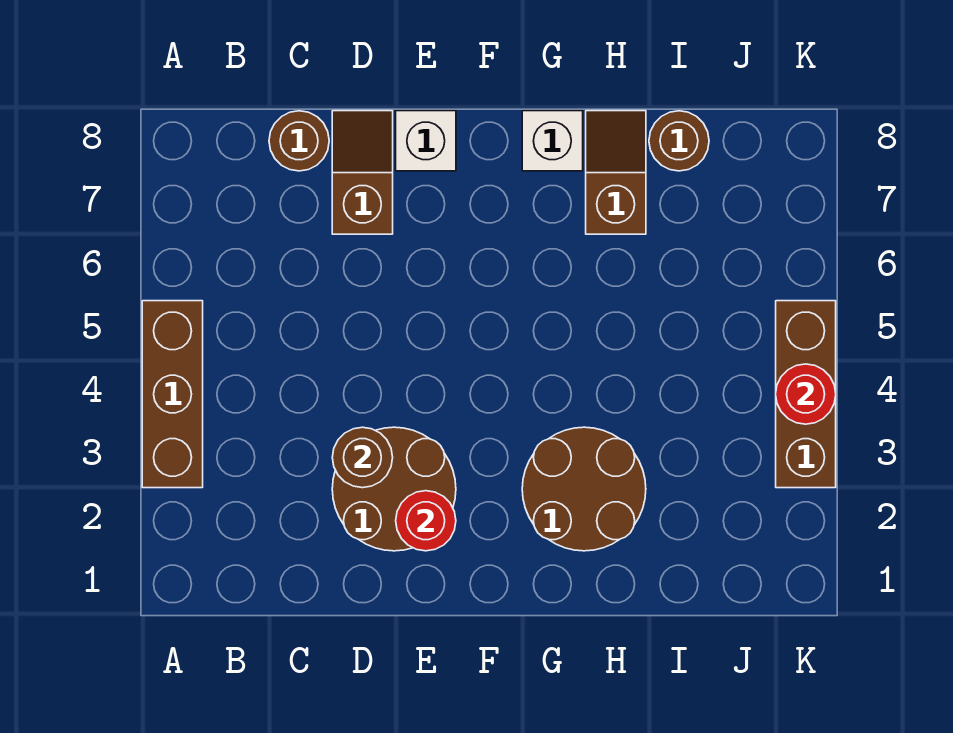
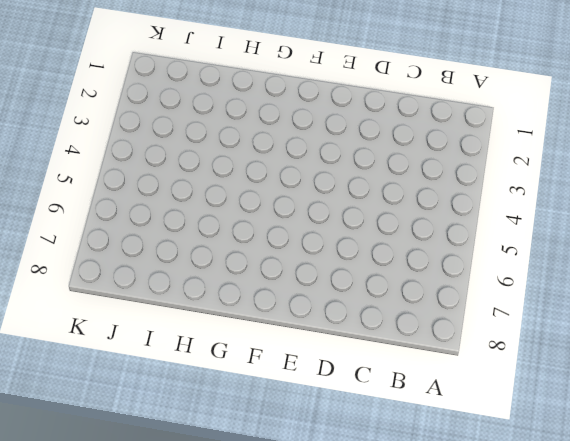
none -> brown brick A3:A5 level 1
none -> brown round brick C8 level 1
none -> brown round brick D2:E3 level 1

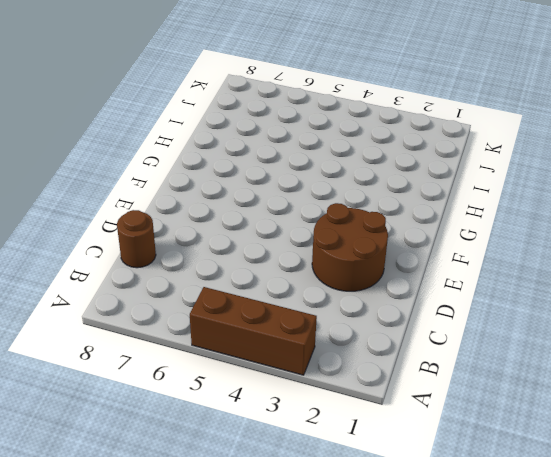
none -> brown slope D7:D8 level 1 top 7
none -> white brick E8 level 1
none -> brown round brick G2:H3 level 1

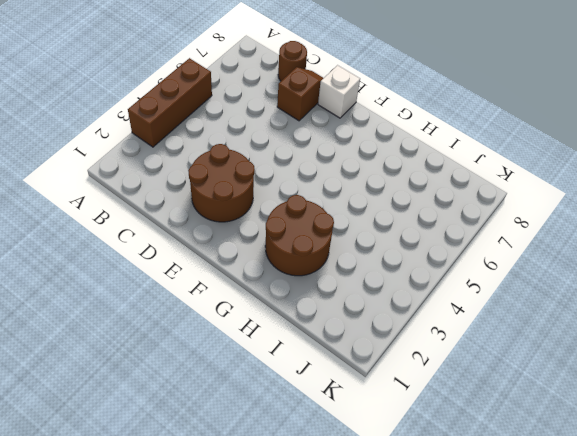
none -> white brick G8 level 1
none -> brown slope H7:H8 level 1 top 7
none -> brown round brick I8 level 1

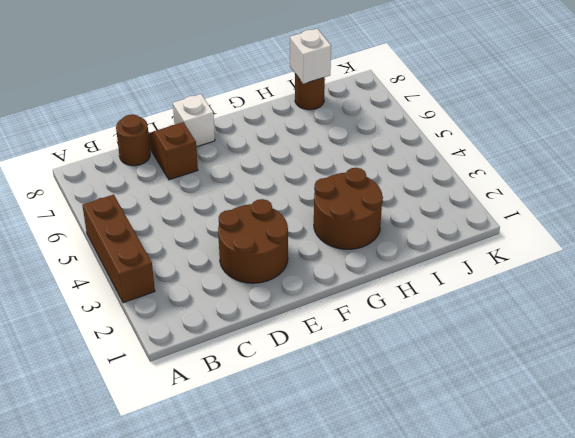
white brick I8 level 2 -> white brick G8 level 1
none -> brown slope H7:H8 level 1 top 7
none -> brown brick K3:K5 level 1
none -> brown round brick D3 level 2

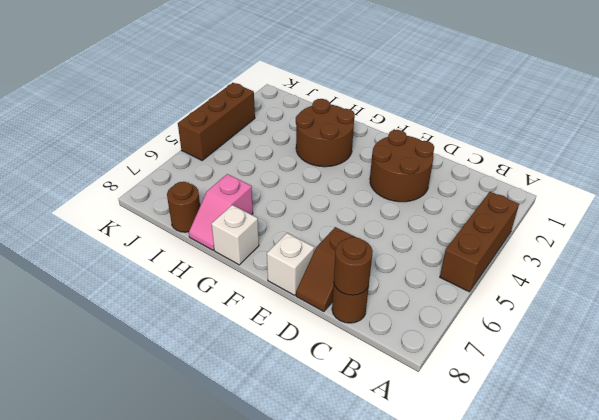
brown round brick C8 level 2 -> brown round brick D3 level 2
pink slope H7:H8 level 1 top 7 -> brown slope H7:H8 level 1 top 7
none -> red round brick E2 level 2
none -> red round brick K4 level 2

